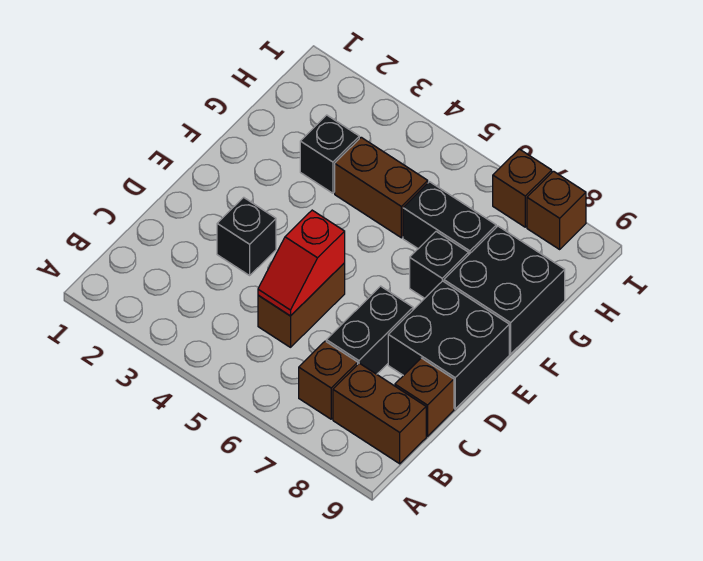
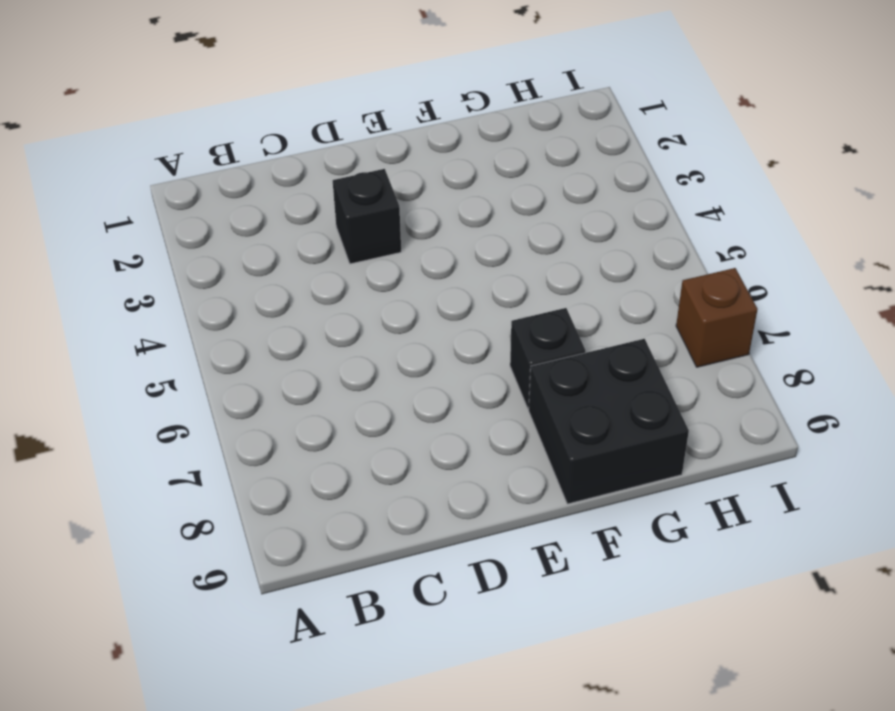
none -> brown brick B7 level 1
none -> brown brick B8:B9 level 1
none -> brown brick C5:D5 level 1

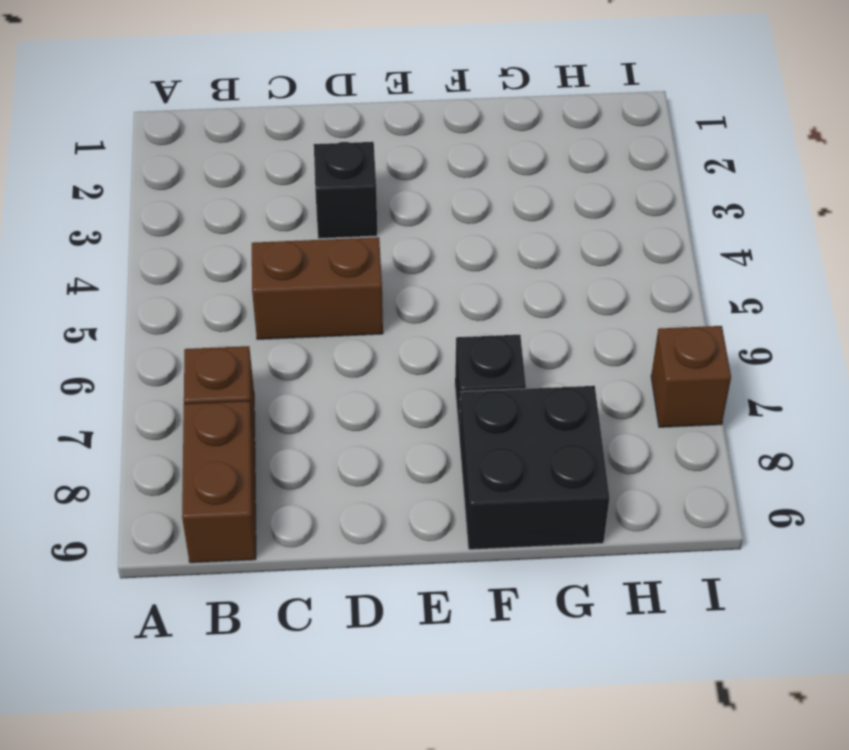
none -> black brick C7:D7 level 1
none -> brown brick C9 level 1
none -> black brick D8:E9 level 1

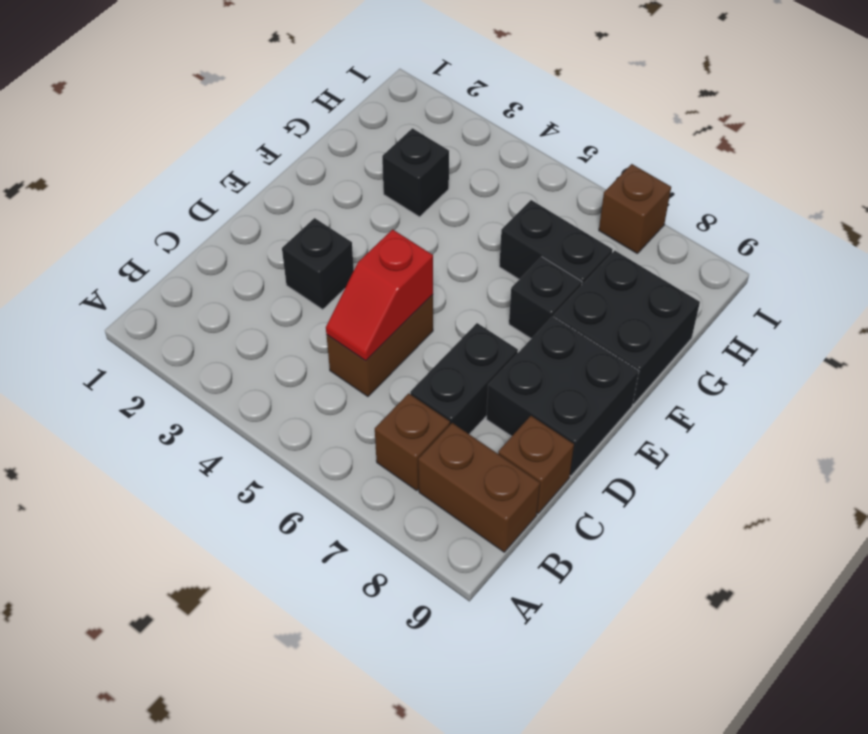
none -> brown brick G4:G5 level 1
none -> brown brick I8 level 1

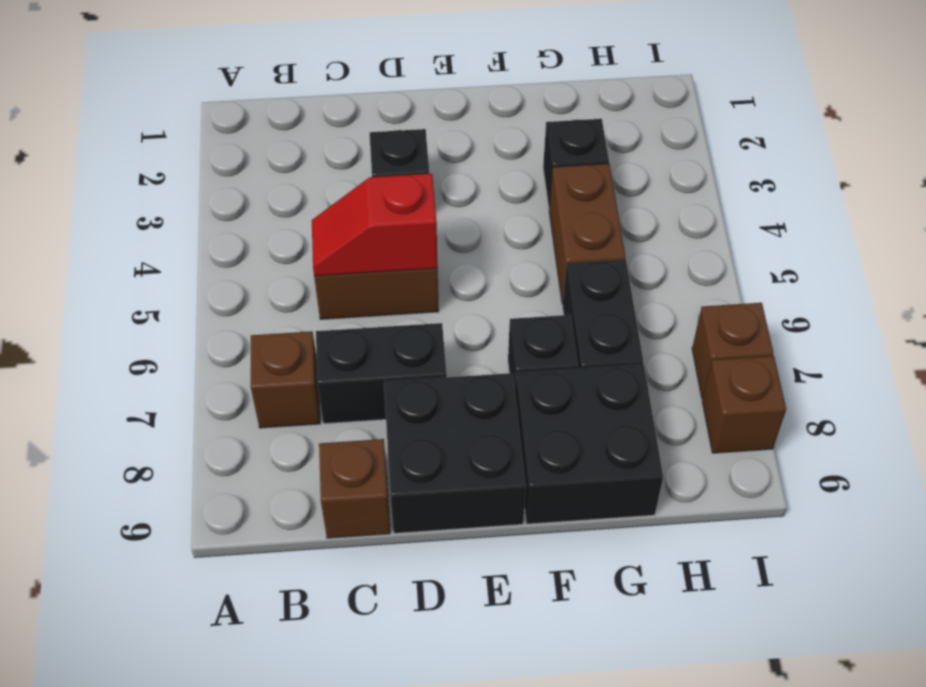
none -> brown brick B8:B9 level 1

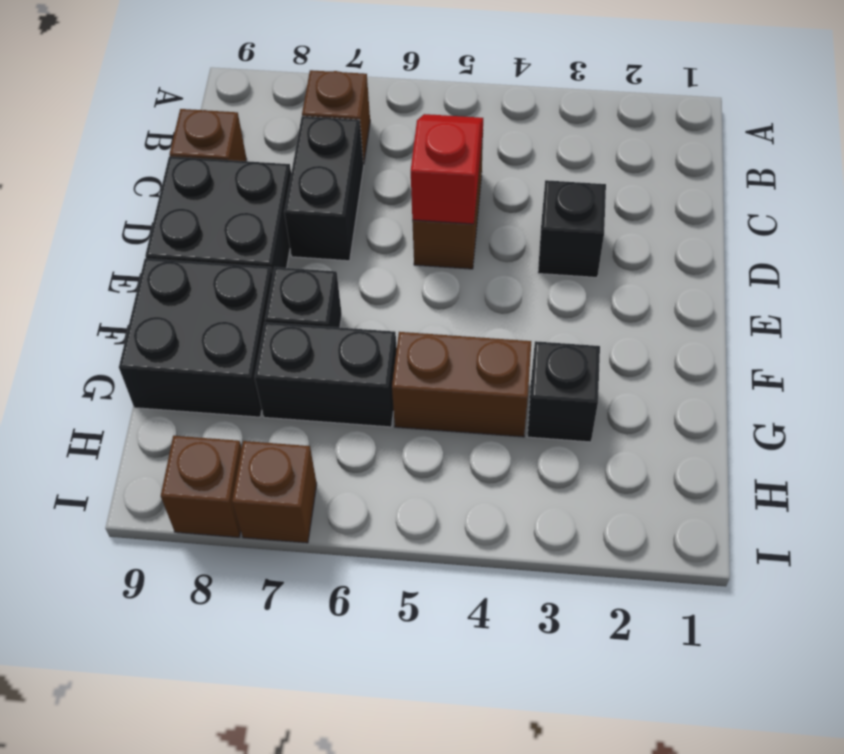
none -> brown brick B8:B9 level 1

